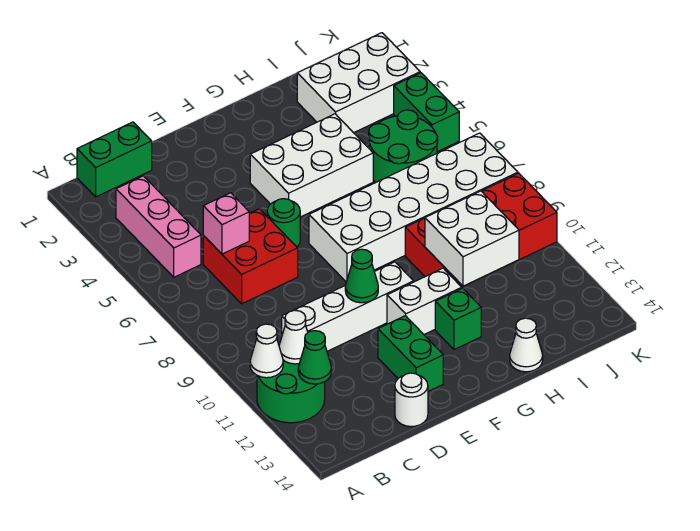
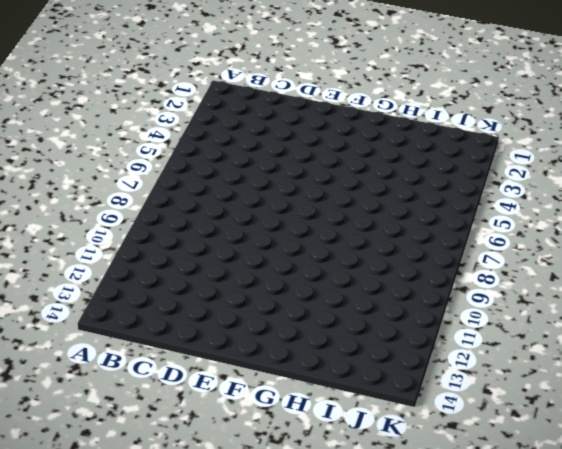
none -> green round brick A11:B12 level 1
none -> green brick B1:C1 level 1
none -> pink brick B3:B5 level 1

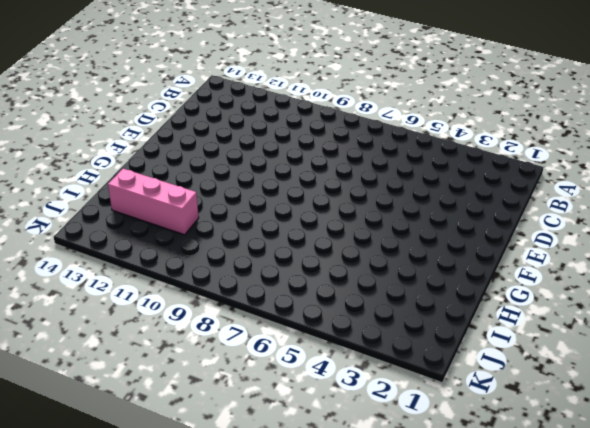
pink brick I11:I13 level 1 -> pink brick B3:B5 level 1
none -> green round brick A11:B12 level 1
none -> green brick B1:C1 level 1
none -> red brick C6:D7 level 1

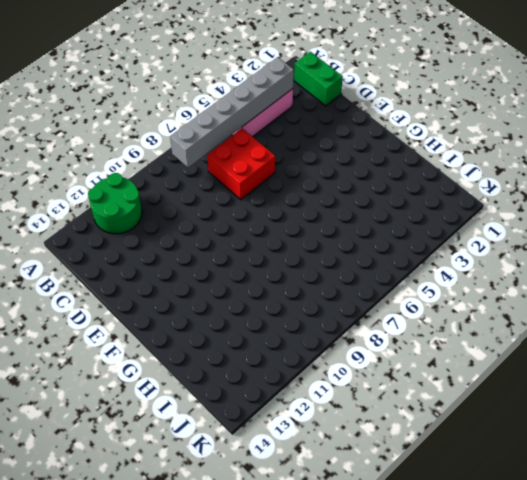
grey brick B3:B8 level 2 -> none
none -> white brick C10:F10 level 1
none -> white round brick D14 level 1
none -> green round brick E6 level 1

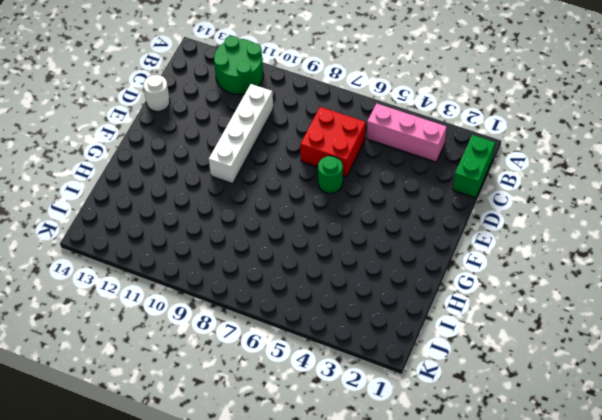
none -> green brick E12:E13 level 1
none -> white brick F4:H5 level 1
none -> white brick F7:K8 level 1

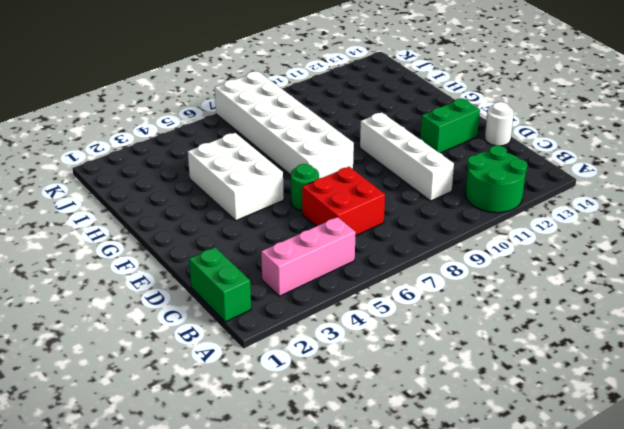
none -> white brick F11:G11 level 1
none -> green brick G12 level 1
none -> red brick H9:K10 level 1

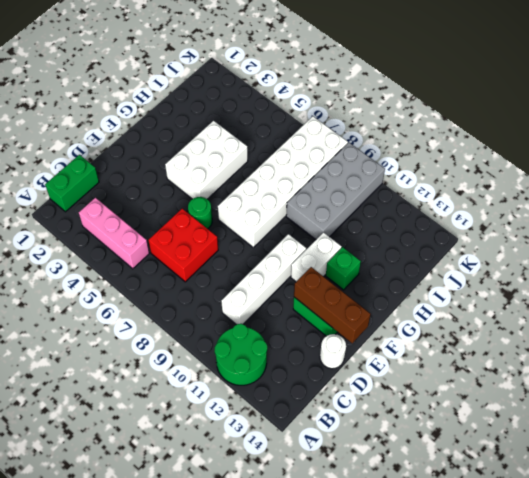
brown brick E12:E14 level 2 -> none
grey brick H9:K10 level 1 -> red brick H9:K10 level 1
none -> white cone H14 level 1
none -> white brick I2:K3 level 1
none -> green round brick I5:J6 level 1

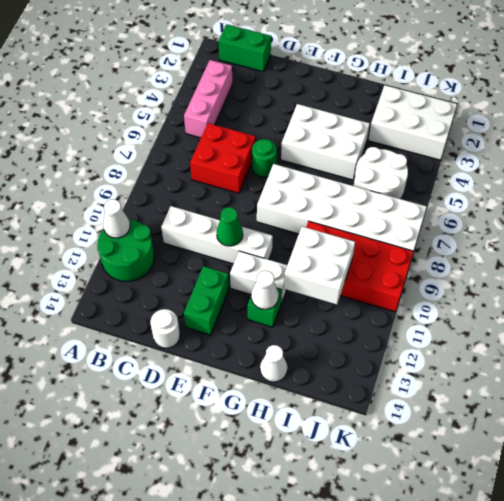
white cone G12 level 2 -> white cone B11 level 2
white round brick I5:J6 level 1 -> green round brick I5:J6 level 1
none -> green brick K4:K5 level 1
none -> green cone B12 level 2
none -> pink brick C6 level 2

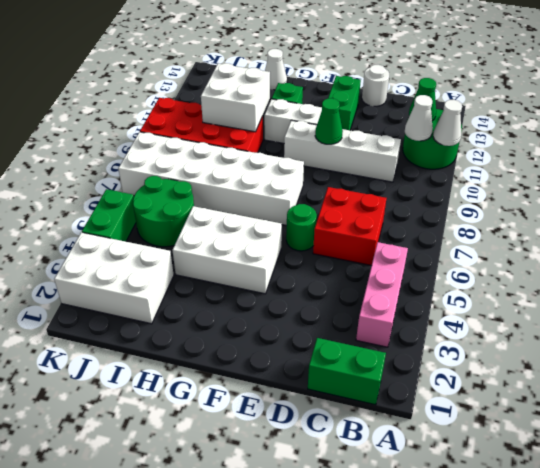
none -> pink brick C6 level 2

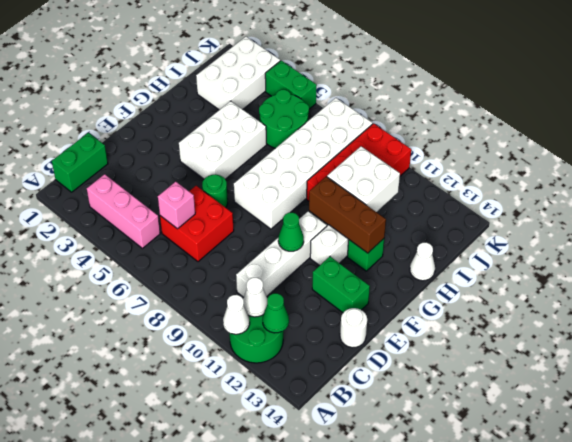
brown brick G10:G12 level 2 -> none

